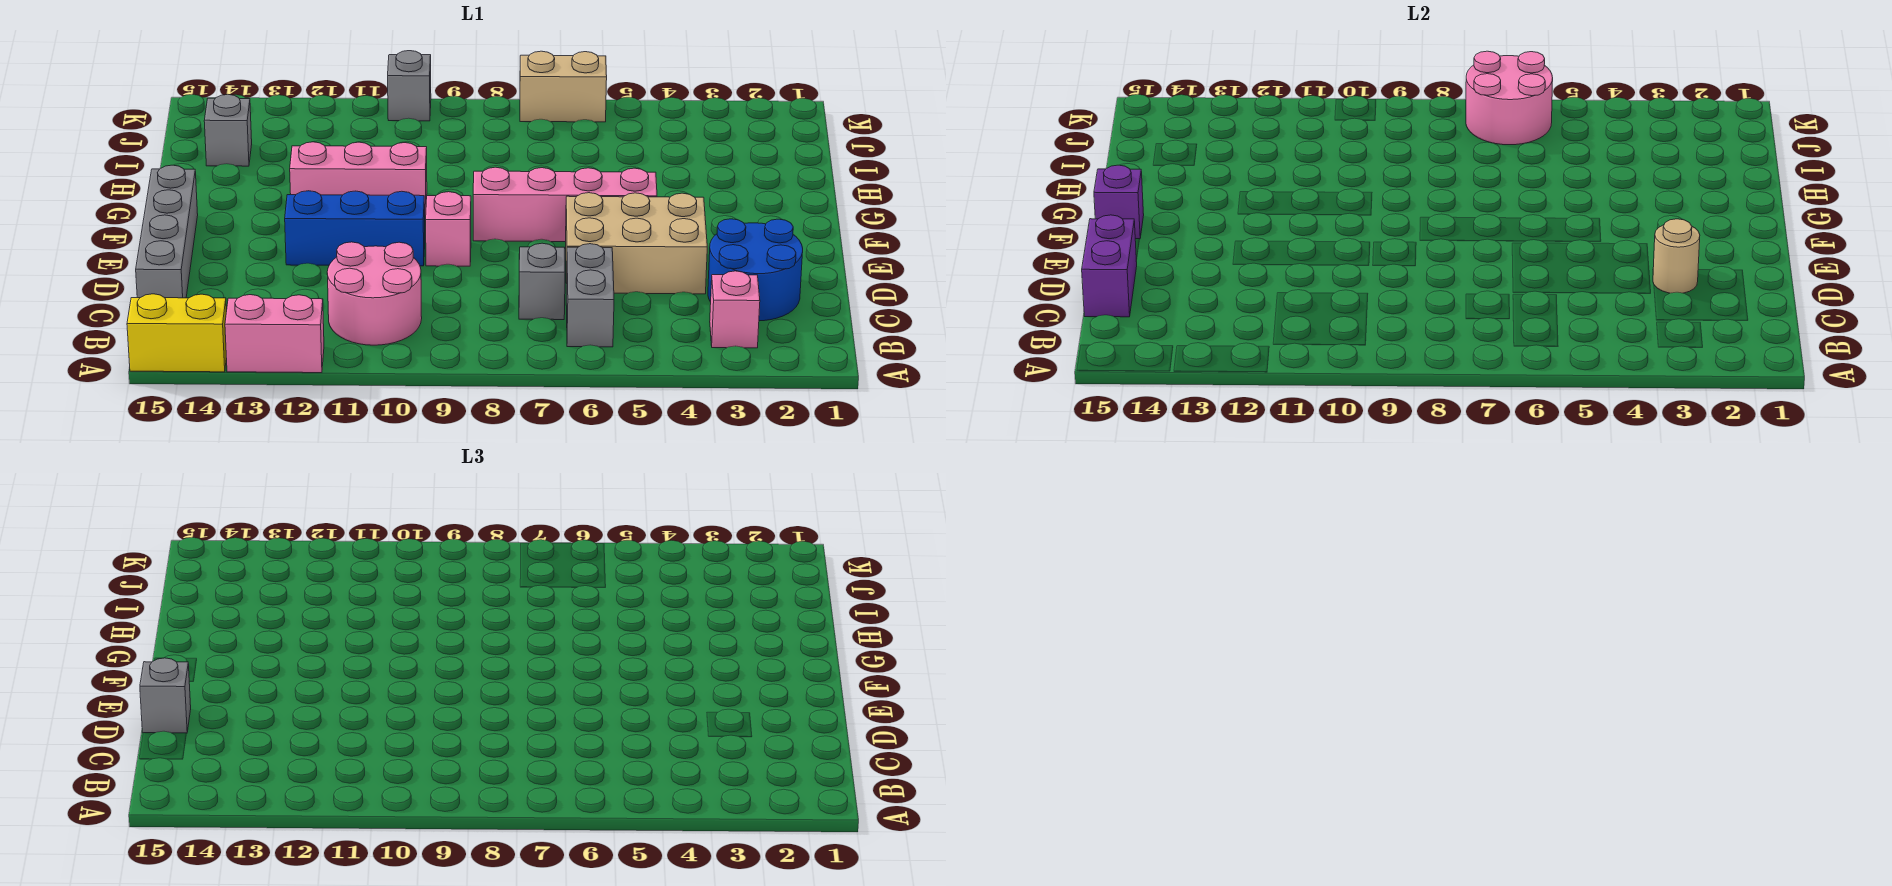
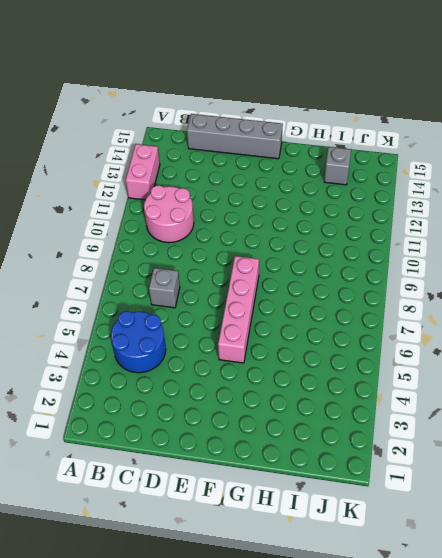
blue round brick B4:C5 level 1 -> blue round brick C2:D3 level 1
none -> yellow brick A14:A15 level 1
none -> pink brick B3 level 1
none -> grey brick B6:C6 level 1

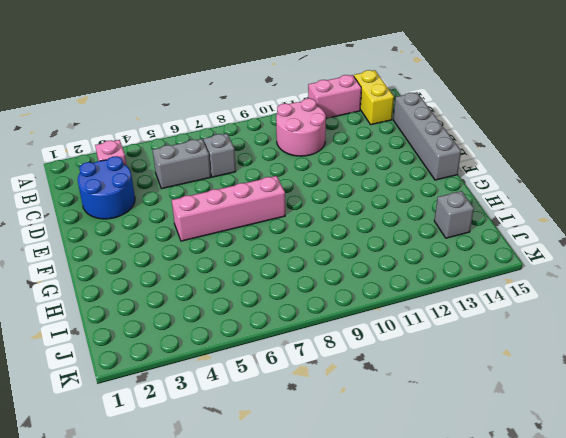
yellow brick A14:B14 level 1 -> yellow brick A14:A15 level 1
grey brick C5:C6 level 1 -> grey brick B6:C6 level 1
none -> tan brick D4:E6 level 1
none -> pink brick E9 level 1
none -> blue brick E10:E12 level 1

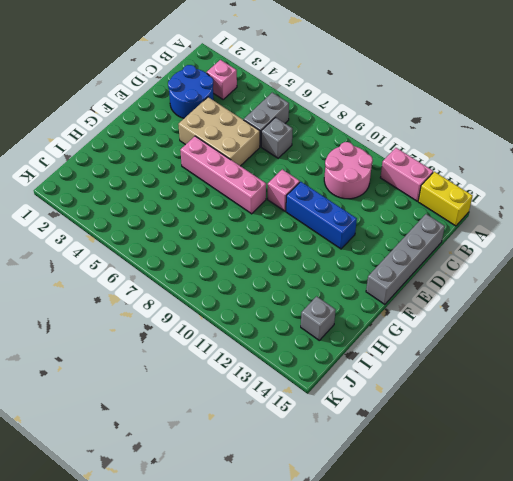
none -> pink brick G10:G12 level 1
none -> tan brick K6:K7 level 1
none -> grey brick K10 level 1

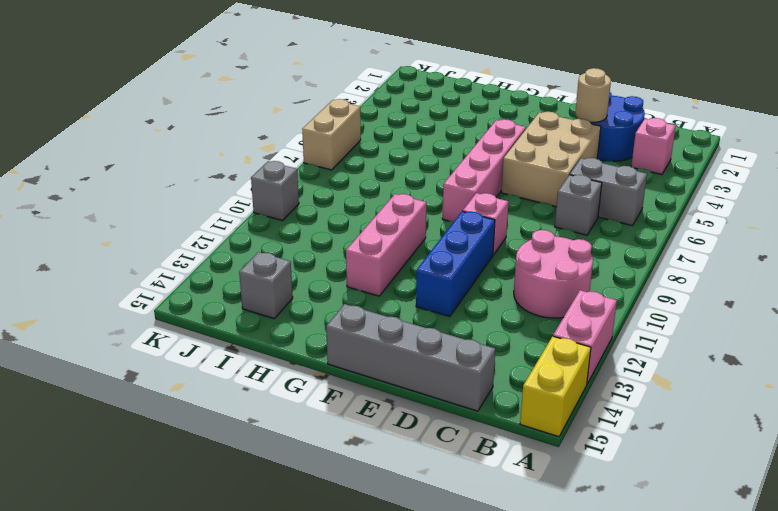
none -> purple brick C15:D15 level 2
none -> purple brick F15 level 2
none -> pink round brick J6:K7 level 2

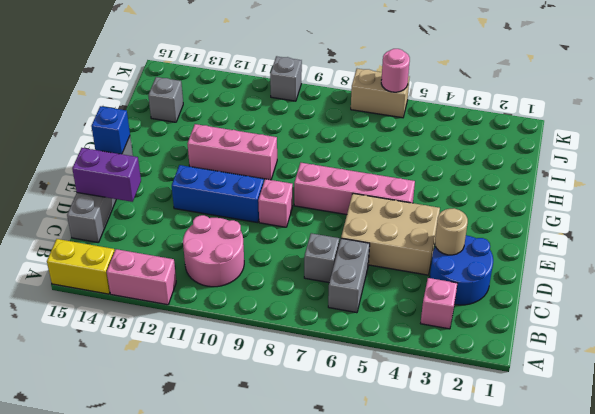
purple brick D14:D15 level 2 -> purple brick C15:D15 level 2
blue brick F15 level 2 -> purple brick F15 level 2
pink round brick K6 level 2 -> pink round brick J6:K7 level 2
none -> grey brick D15 level 3

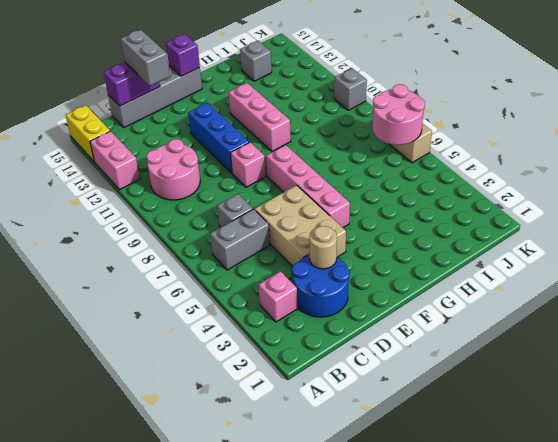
grey brick D14:D15 level 3 -> grey brick D15 level 3

